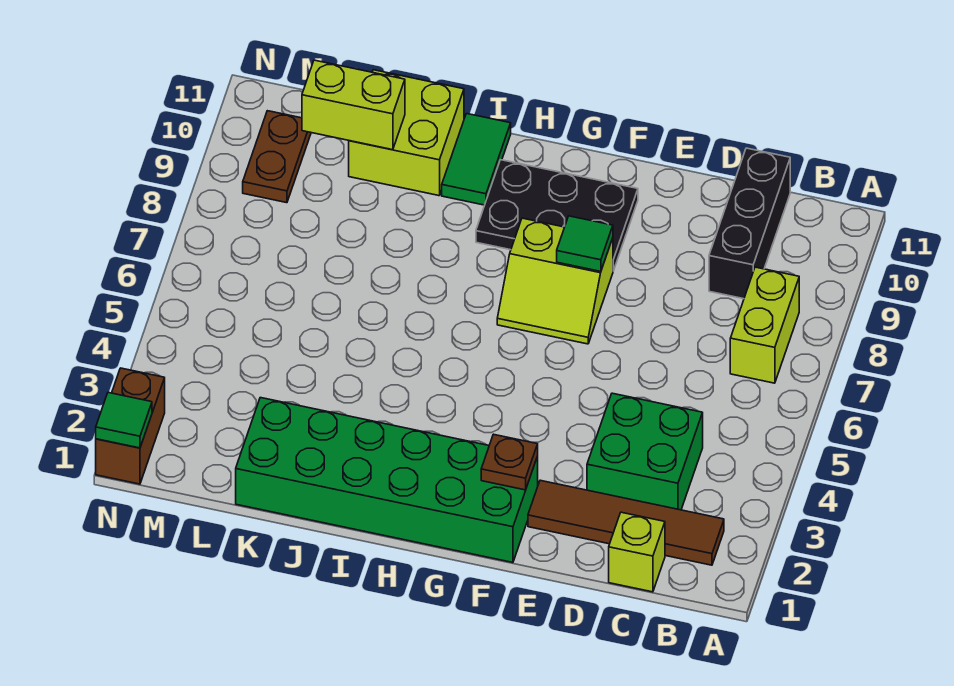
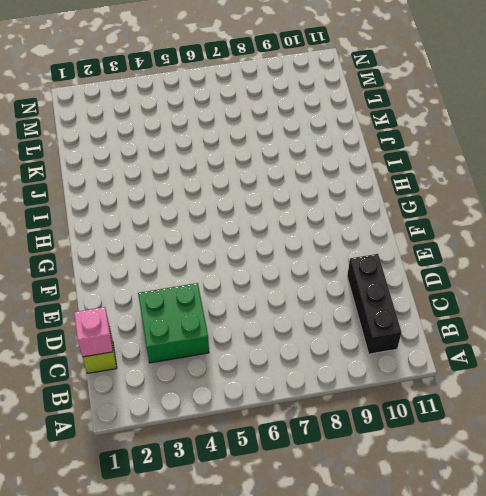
black brick B10:D10 level 1 -> black brick C9:C11 level 1
pink brick C1 level 2 -> none
none -> brown tile B2:E2 level 1
none -> lime brick B7:B8 level 1
none -> green brick F1:K2 level 1

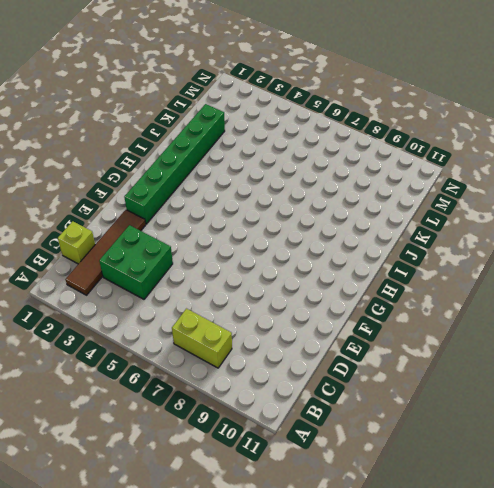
green brick F2:K2 level 1 -> green brick F1:K2 level 1
none -> black brick C9:C11 level 1
none -> lime slope F7:G8 level 1 top 8
none -> black plate F9:H10 level 1

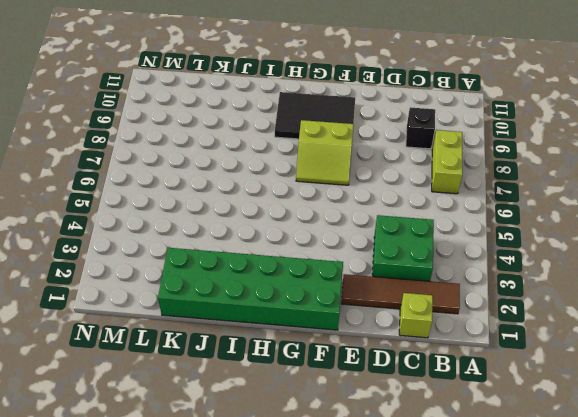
black brick C9 level 1 -> black brick C9:C11 level 1
black tile F9:H10 level 1 -> black plate F9:H10 level 1
none -> green tile I10:I11 level 1
none -> lime brick J10:K11 level 1
none -> brown plate M9:M10 level 1

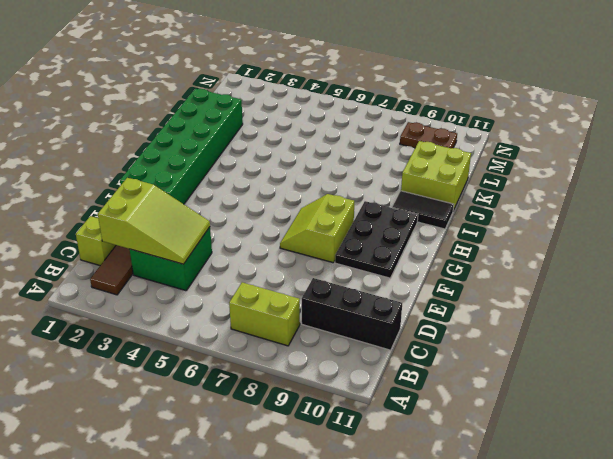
lime slope C2:D4 level 2 top 2 -> none
black tile I10:I11 level 1 -> green tile I10:I11 level 1
none -> brown brick N1:N2 level 1
none -> brown plate F2 level 2
none -> green tile F8 level 2

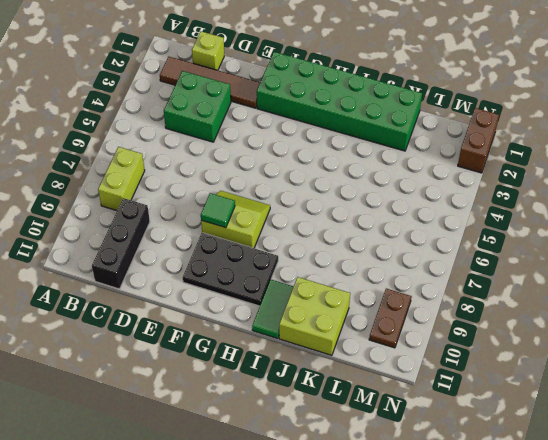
none -> brown plate F2 level 2
none -> lime brick K10:L10 level 2
none -> green tile N1 level 2

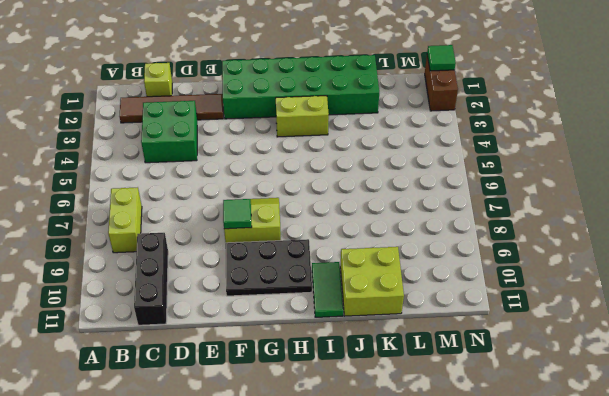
lime brick H3:I3 level 1 -> lime brick K10:L10 level 2
none -> brown plate M9:M10 level 1
none -> brown plate F2 level 2

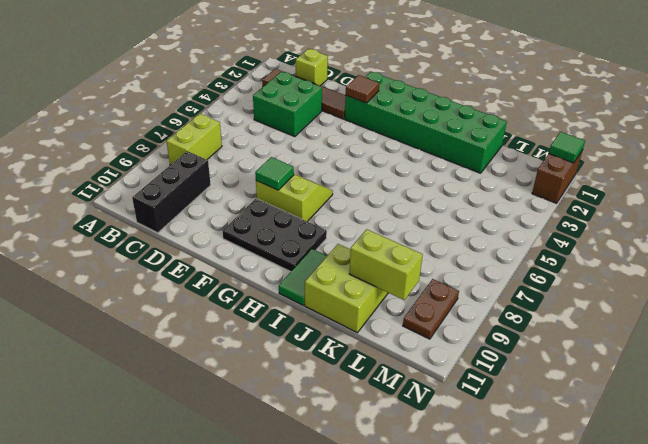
brown tile F2 level 2 -> brown plate F2 level 2

